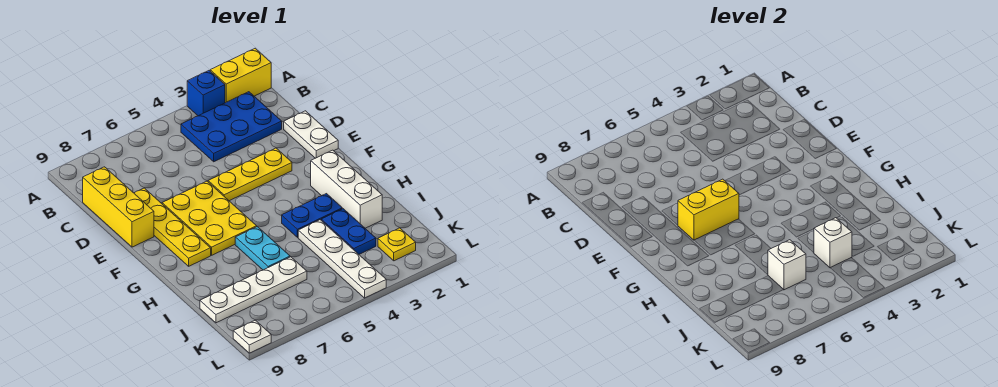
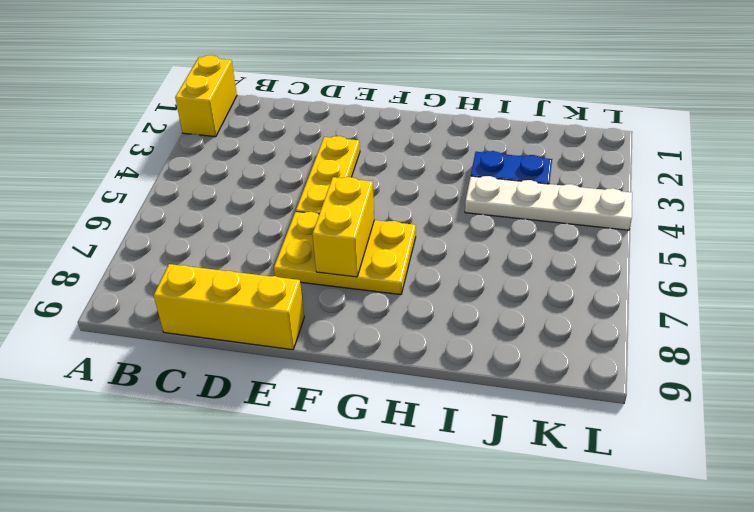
none -> blue brick A3 level 1
none -> blue plate B2:C4 level 1
none -> white plate D1:E1 level 1

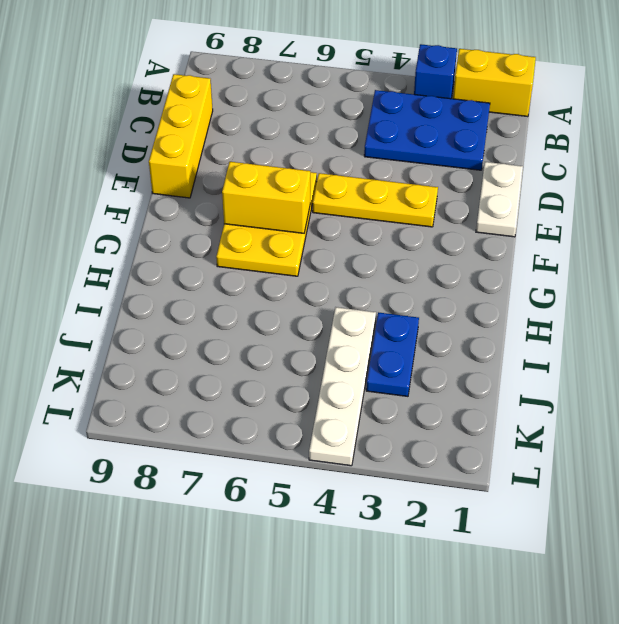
none -> yellow plate D8:G8 level 1
none -> white brick G2:I2 level 1
none -> blue plate H3:H4 level 1

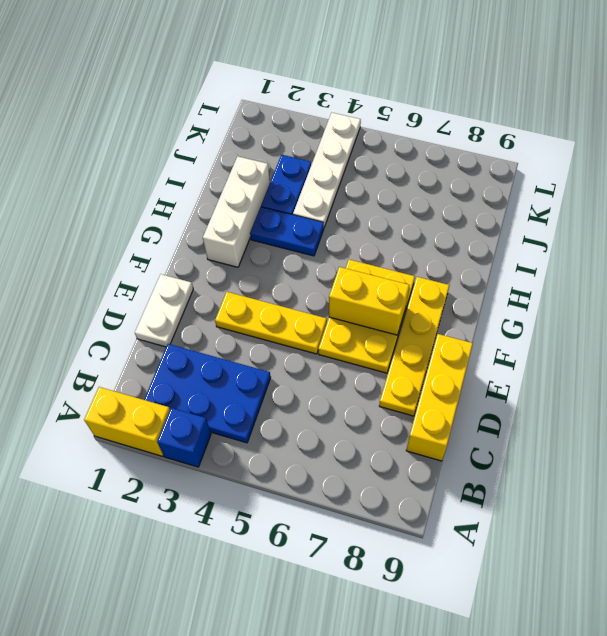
none -> cyan plate H6:I6 level 1
none -> white plate J6:J9 level 1
none -> yellow plate K2 level 1

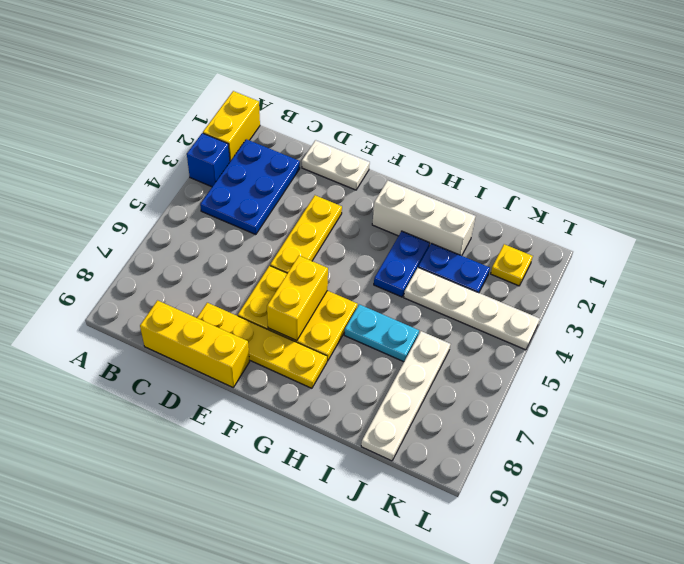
none -> white plate L9 level 1
none -> white brick J4 level 2
none -> white brick J6 level 2

